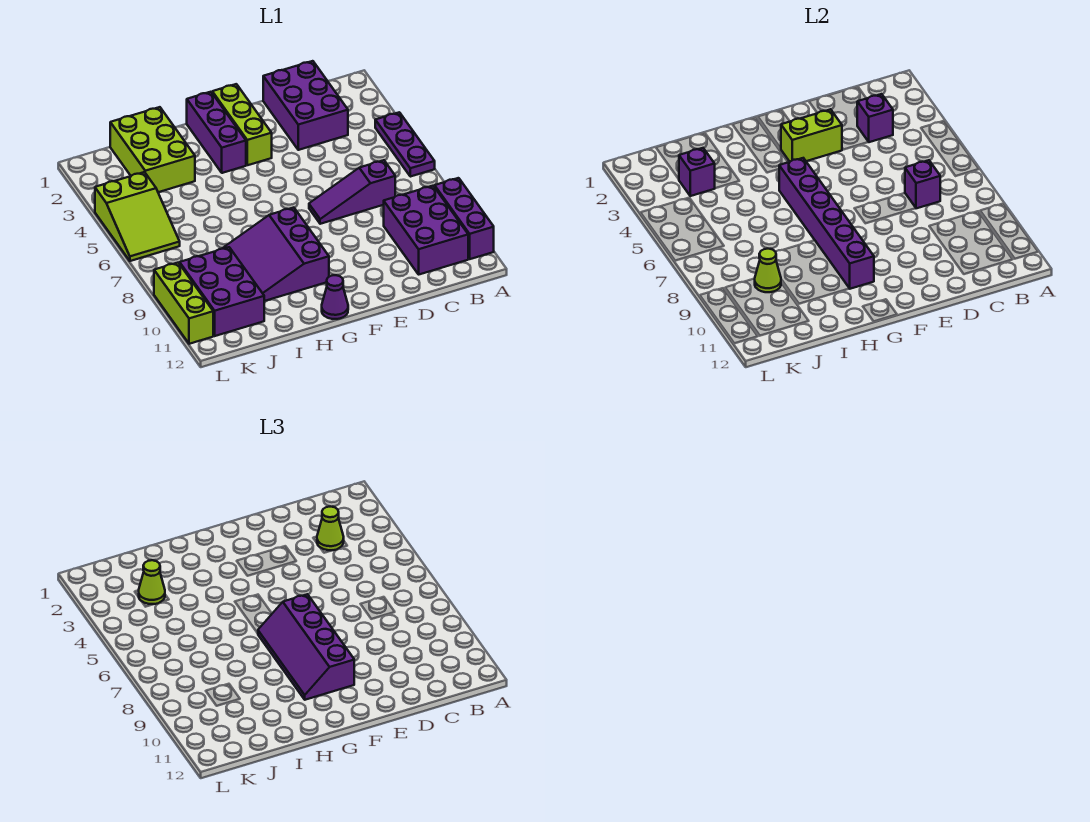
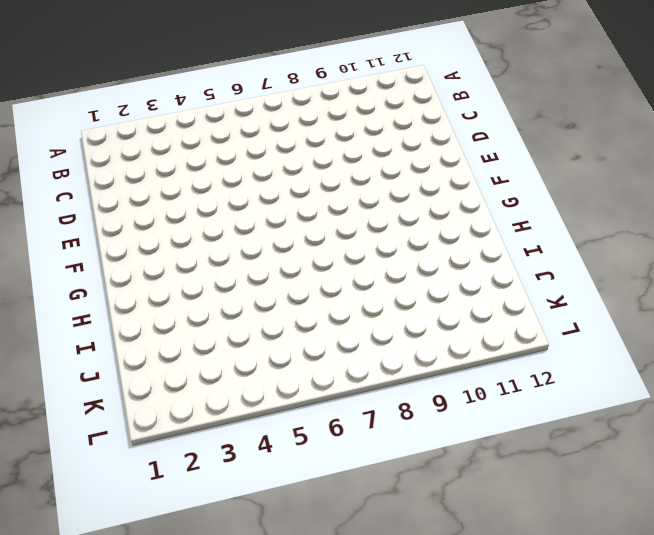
none -> purple plate A4:A6 level 1
none -> purple brick A9:A11 level 1
none -> purple brick B9:C11 level 1

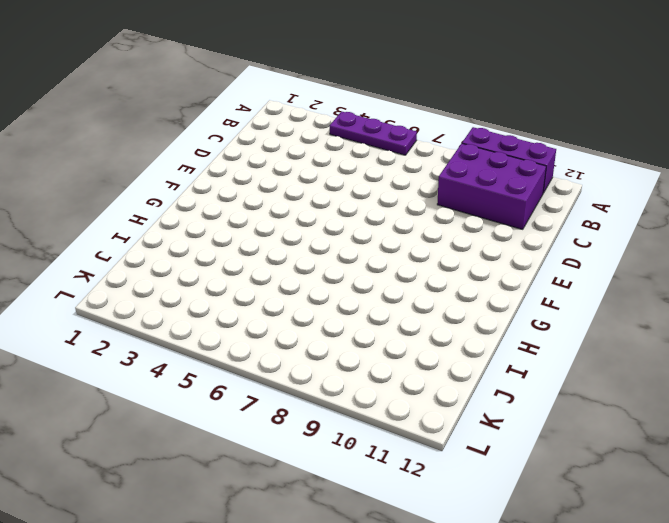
none -> purple brick C1:D3 level 1
none -> purple slope C7:E7 level 1 top C
none -> lime brick F1:F3 level 1

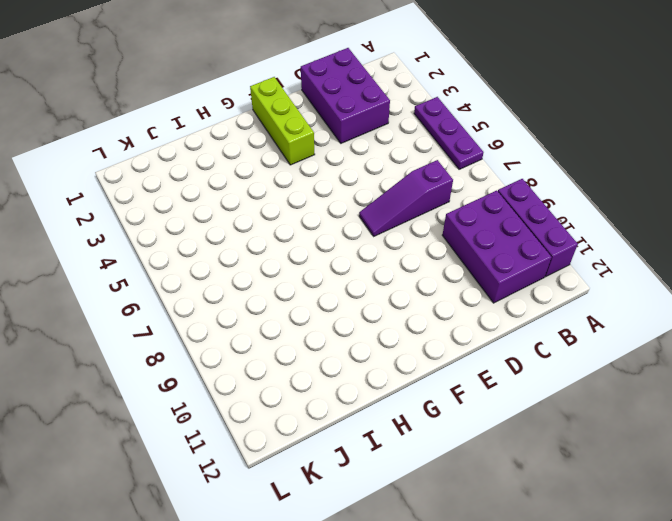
none -> purple brick G1:G3 level 1
none -> purple slope G8:I10 level 1 top G
none -> purple cone G12 level 1

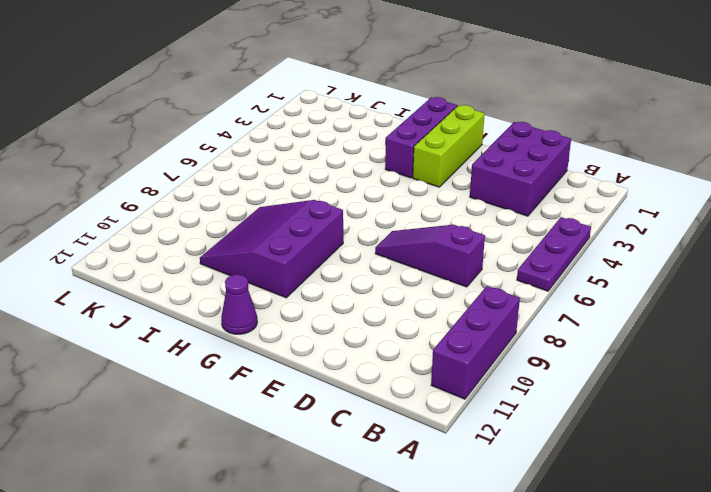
none -> purple brick B9:C11 level 1
none -> lime brick I1:J3 level 1
none -> purple brick J9:K11 level 1

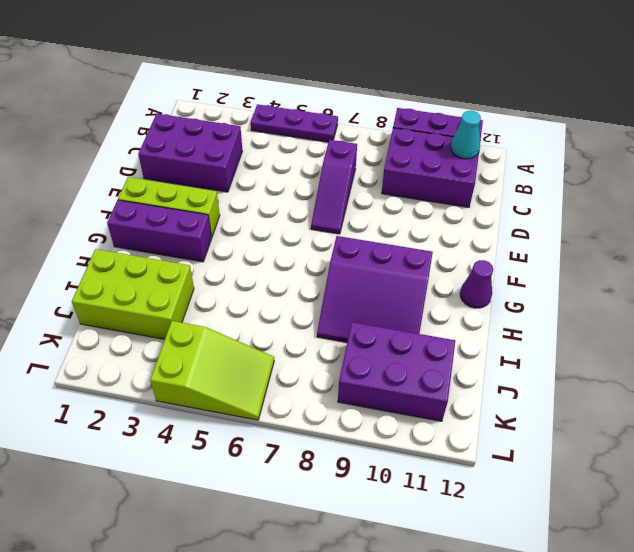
cyan cone B11 level 2 -> none
none -> lime brick L9:L11 level 1
none -> purple brick C3 level 2
none -> purple brick C7 level 2

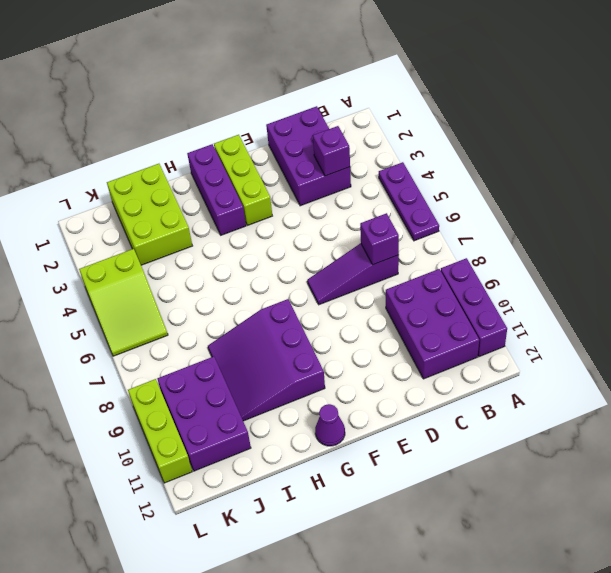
none -> lime brick E3:F3 level 2
none -> purple brick G5:G10 level 2
none -> purple brick J3 level 2

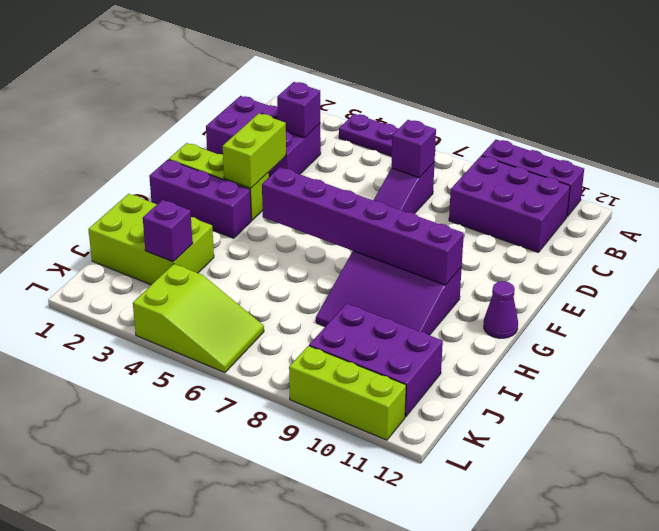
none -> lime cone J9 level 2
none -> lime cone C3 level 3
none -> purple slope F7:G10 level 3 top F

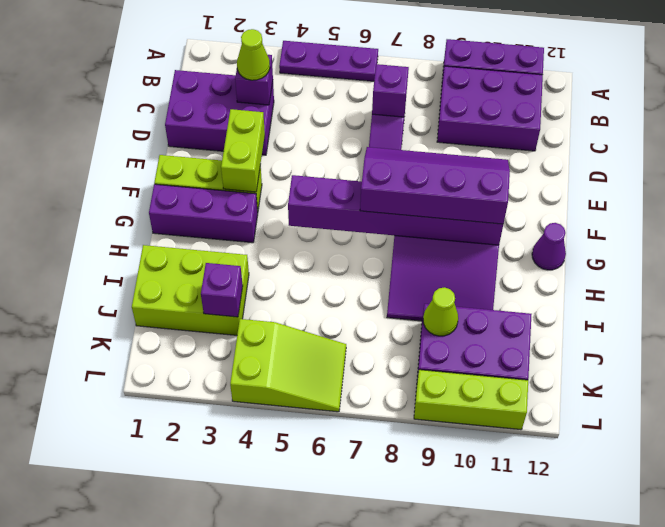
purple slope F7:G10 level 3 top G -> purple slope F7:G10 level 3 top F
none -> lime cone J3 level 3

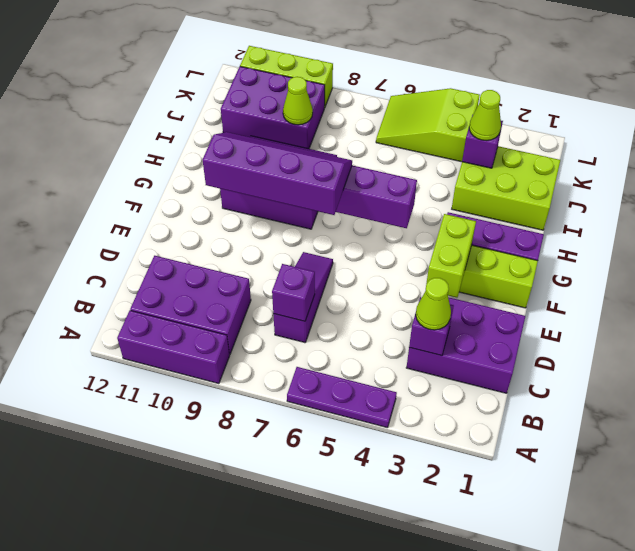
none -> purple cone G12 level 1

